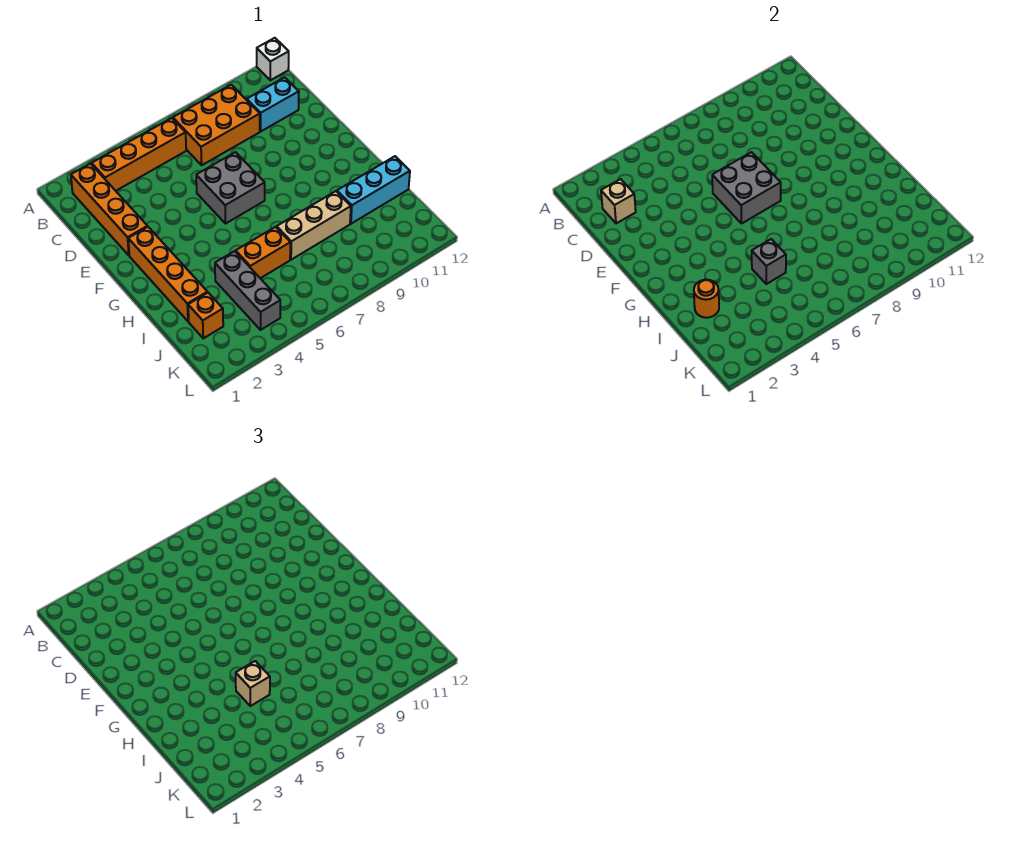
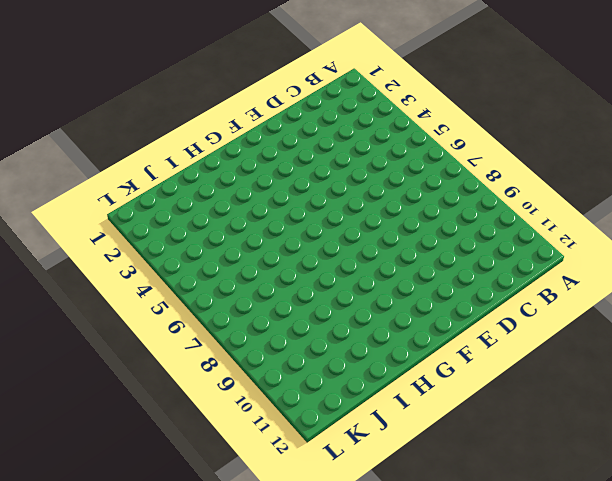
none -> white brick A12 level 1
none -> orange brick B2:E2 level 1
none -> orange brick B3:B6 level 1

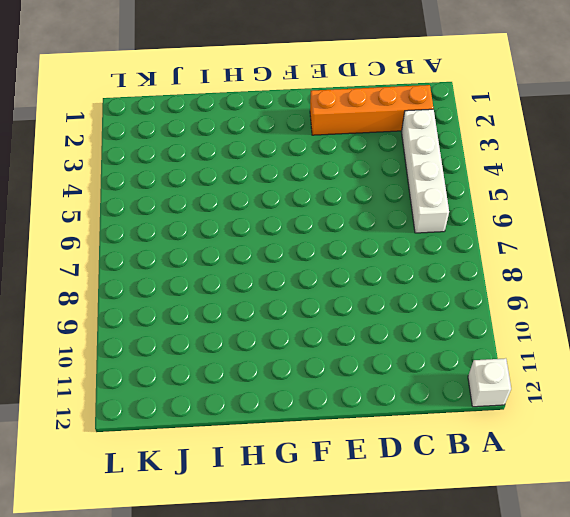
white brick B3:B6 level 1 -> orange brick B3:B6 level 1
none -> orange brick B7:C9 level 1
none -> cyan brick C10:C11 level 1
none -> grey brick E6:F7 level 1

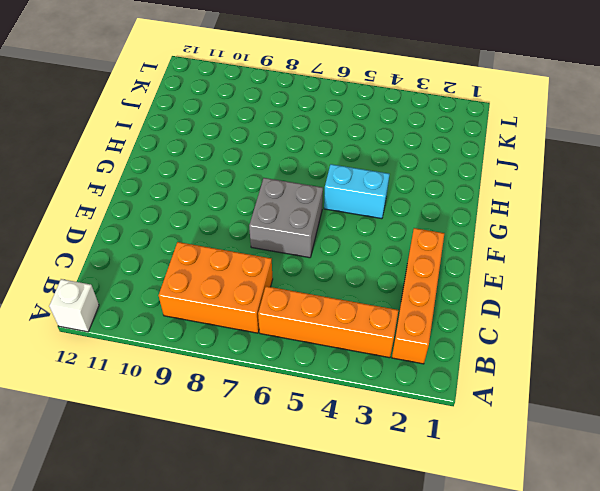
cyan brick G4:G5 level 1 -> cyan brick C10:C11 level 1
none -> orange brick F2:I2 level 1
none -> grey brick I4:K4 level 1
none -> orange brick I5:I6 level 1

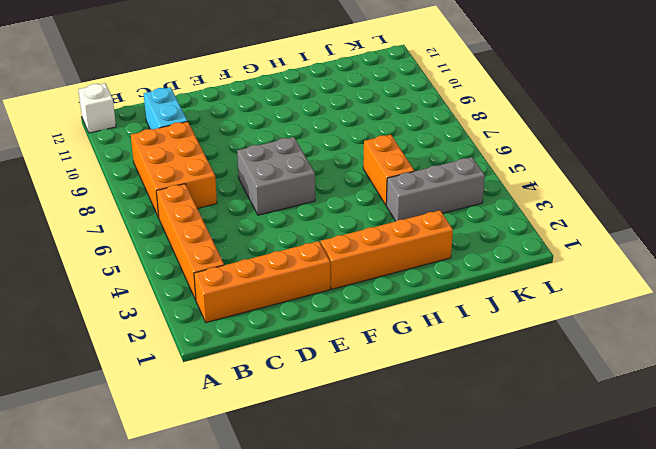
none -> tan brick I7:I9 level 1
none -> cyan brick I10:I12 level 1
none -> orange brick J2 level 1

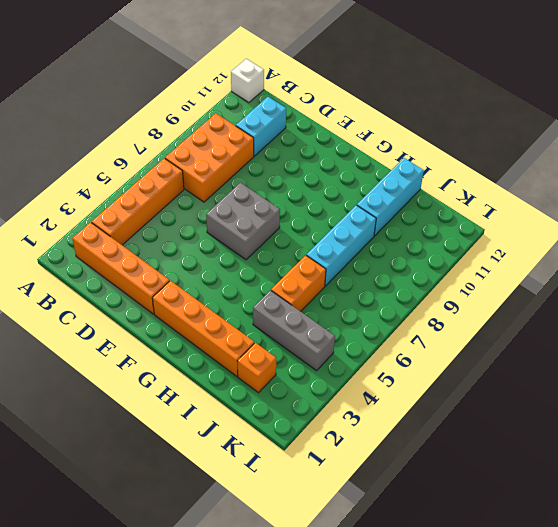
cyan brick I7:I9 level 1 -> tan brick I7:I9 level 1
none -> tan brick C2 level 2
none -> grey brick E6:F7 level 2
none -> orange round brick I2 level 2

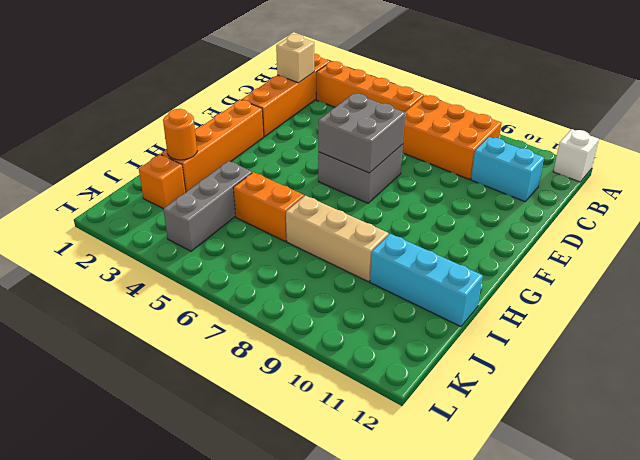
none -> grey brick I5 level 2
none -> tan brick I5 level 3

